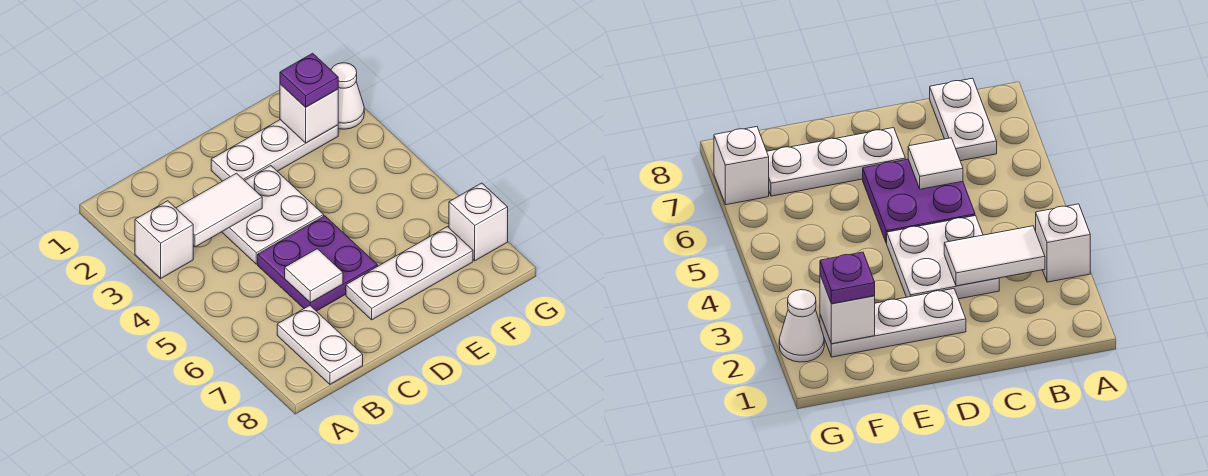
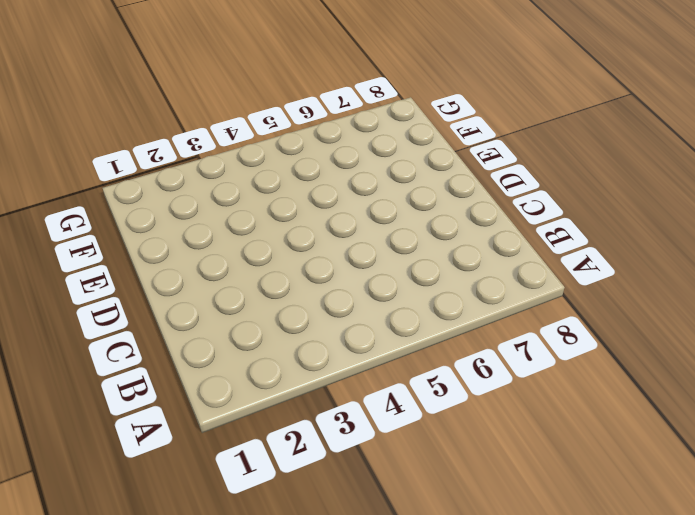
none -> white brick A3 level 1
none -> white plate B7:B8 level 1
none -> white plate C3:D4 level 1

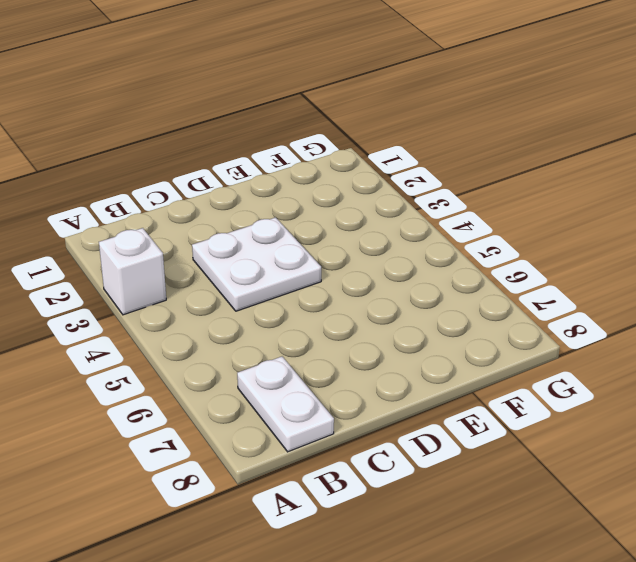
none -> purple plate C5:D6 level 1
none -> white plate D2:F2 level 1
none -> white plate D7:F7 level 1

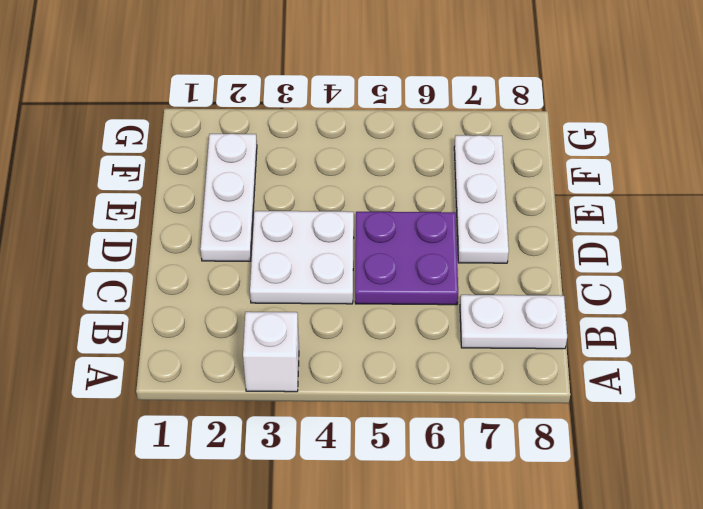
none -> white cone G2 level 1
none -> white brick G7 level 1
none -> white tile B3:C3 level 2

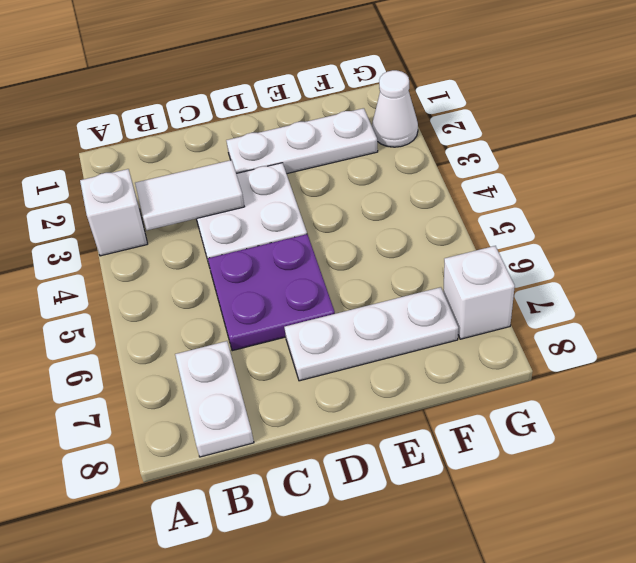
none -> white tile C6 level 2
none -> white brick F2 level 2
none -> purple plate F2 level 3

